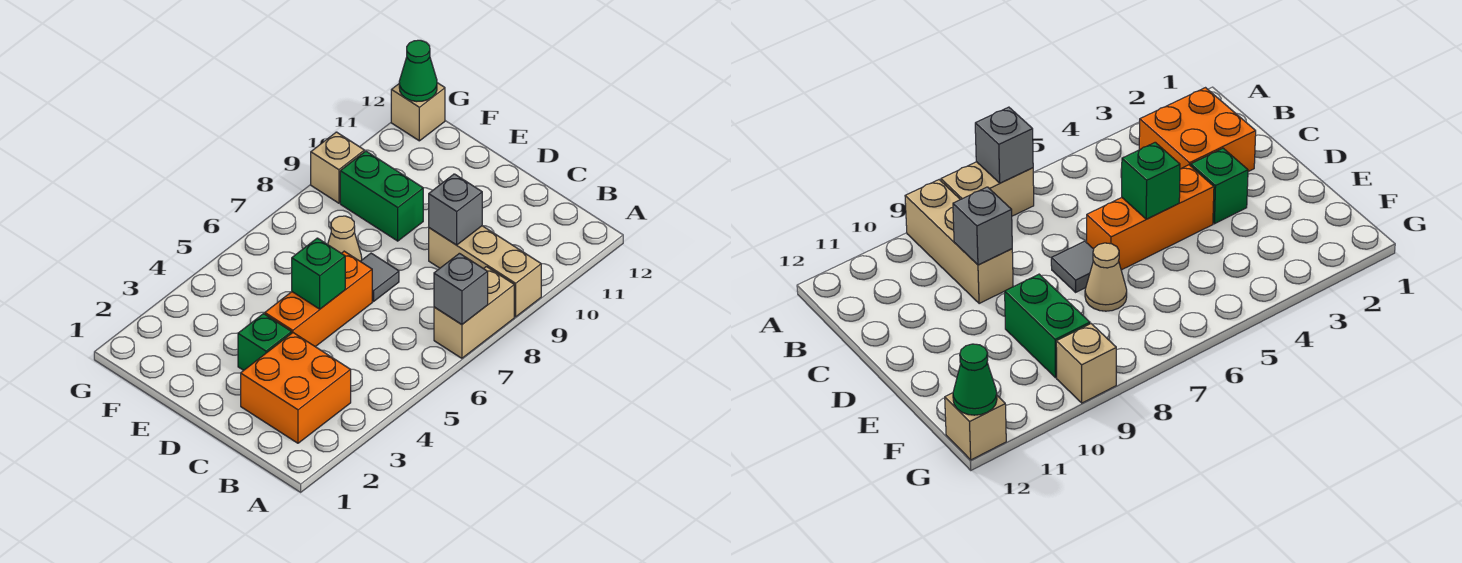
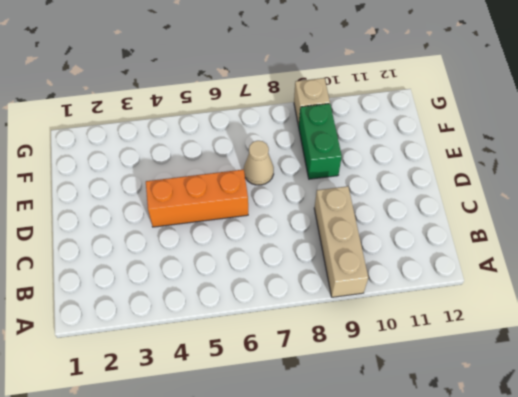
none -> tan brick A7:A8 level 1
none -> orange brick B2:C3 level 1
none -> green brick D3 level 1

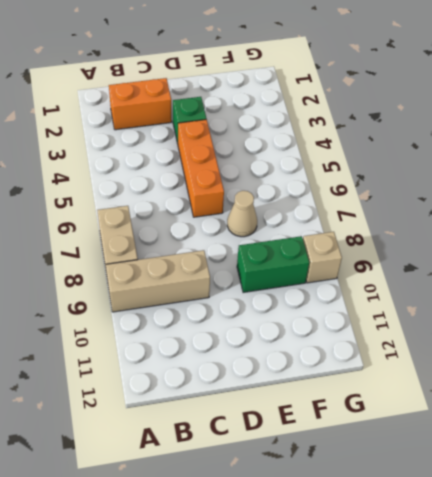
orange brick B2:C2 level 1 -> orange brick B2:C3 level 1
none -> grey tile D7 level 1
none -> tan brick G12 level 1
none -> grey brick A7 level 2

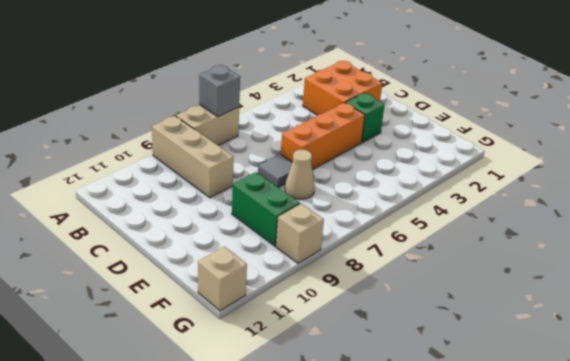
none -> grey brick C9 level 2
none -> green brick D5 level 2
none -> green cone G12 level 2

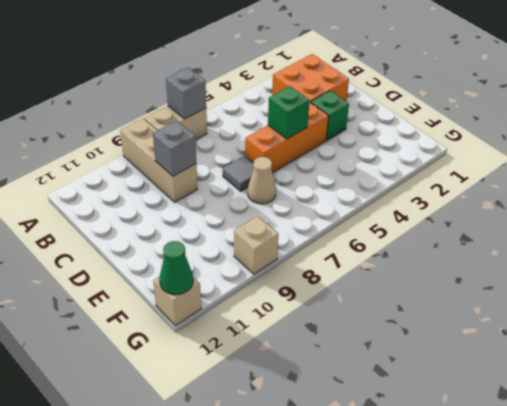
none -> green brick E9:F9 level 1

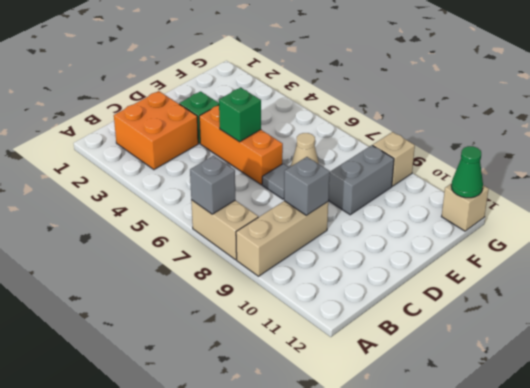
grey brick E9:F9 level 1 -> green brick E9:F9 level 1

